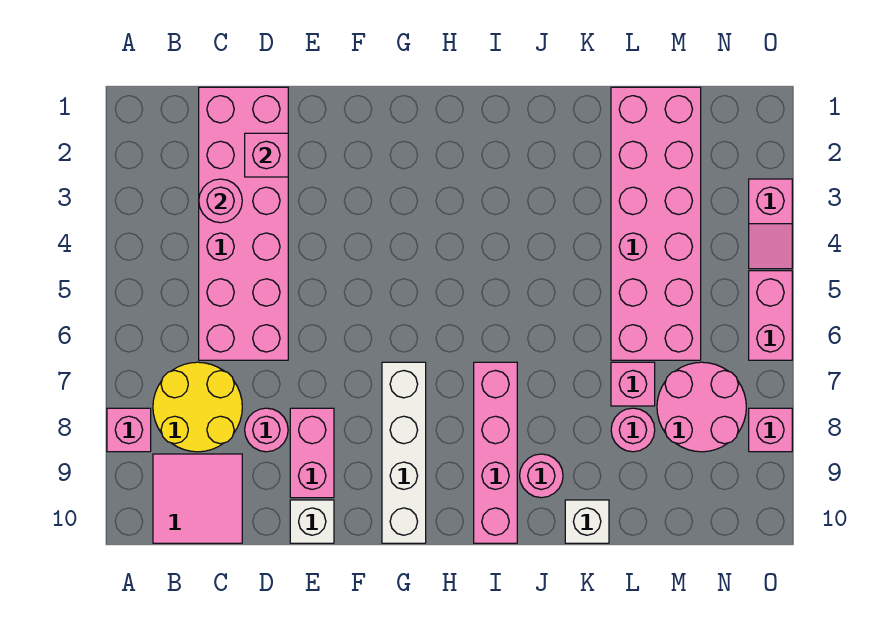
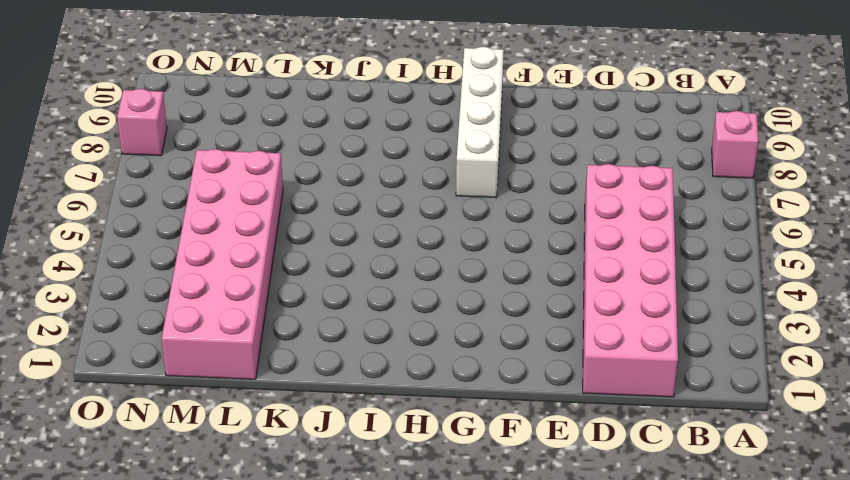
none -> yellow round brick B7:C8 level 1
none -> pink tile B9:C10 level 1
none -> pink round brick D8 level 1

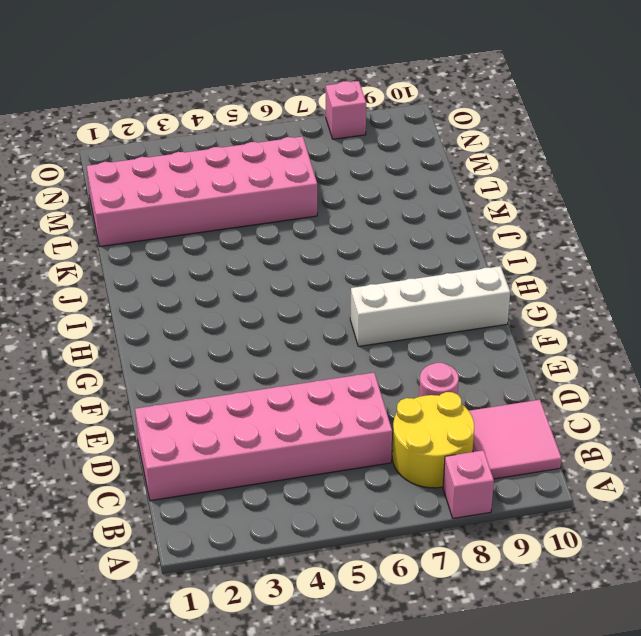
none -> pink brick E8:E9 level 1
none -> white brick E10 level 1
none -> pink brick I7:I10 level 1

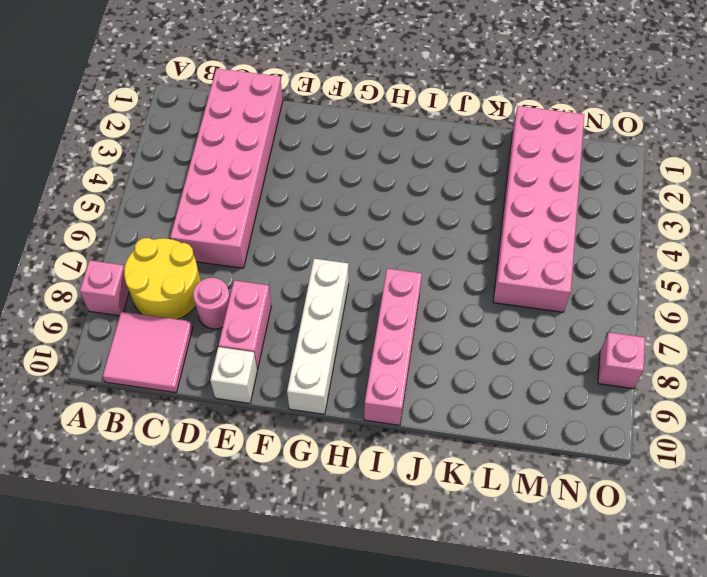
none -> pink round brick J9 level 1
none -> white brick K10 level 1
none -> pink brick L7 level 1

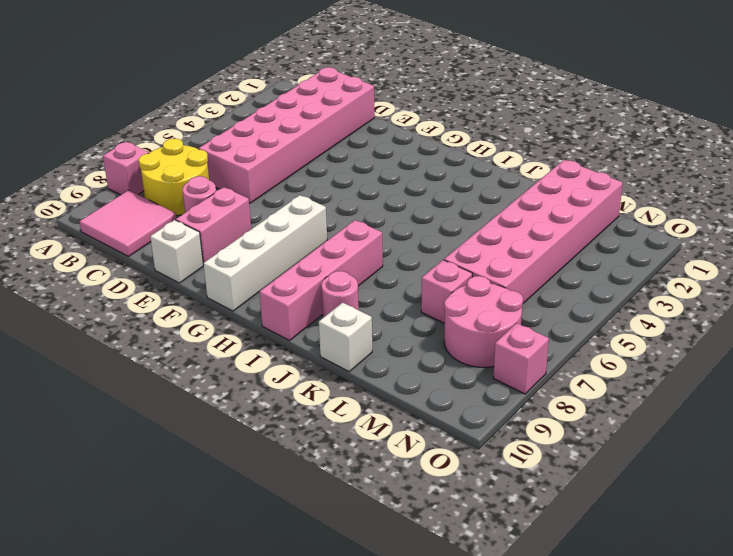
none -> pink round brick L8 level 1
none -> pink slope O3:O4 level 1 top 3
none -> pink brick O5:O6 level 1

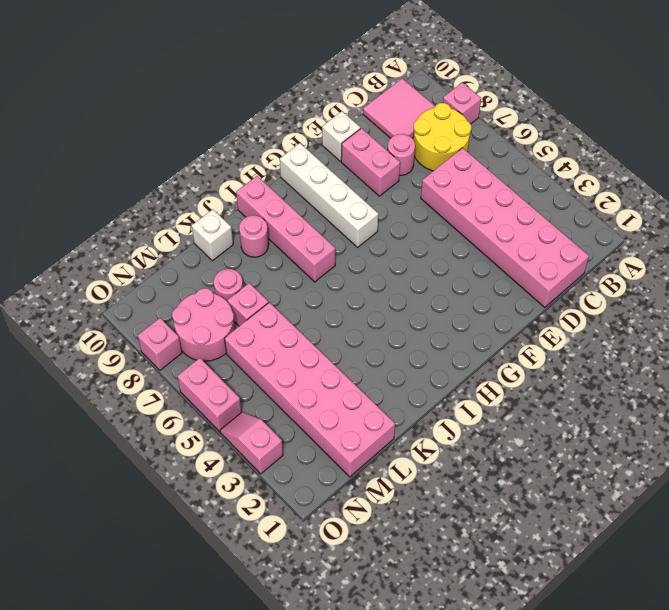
none -> pink round brick C3 level 2
none -> pink brick D2 level 2

